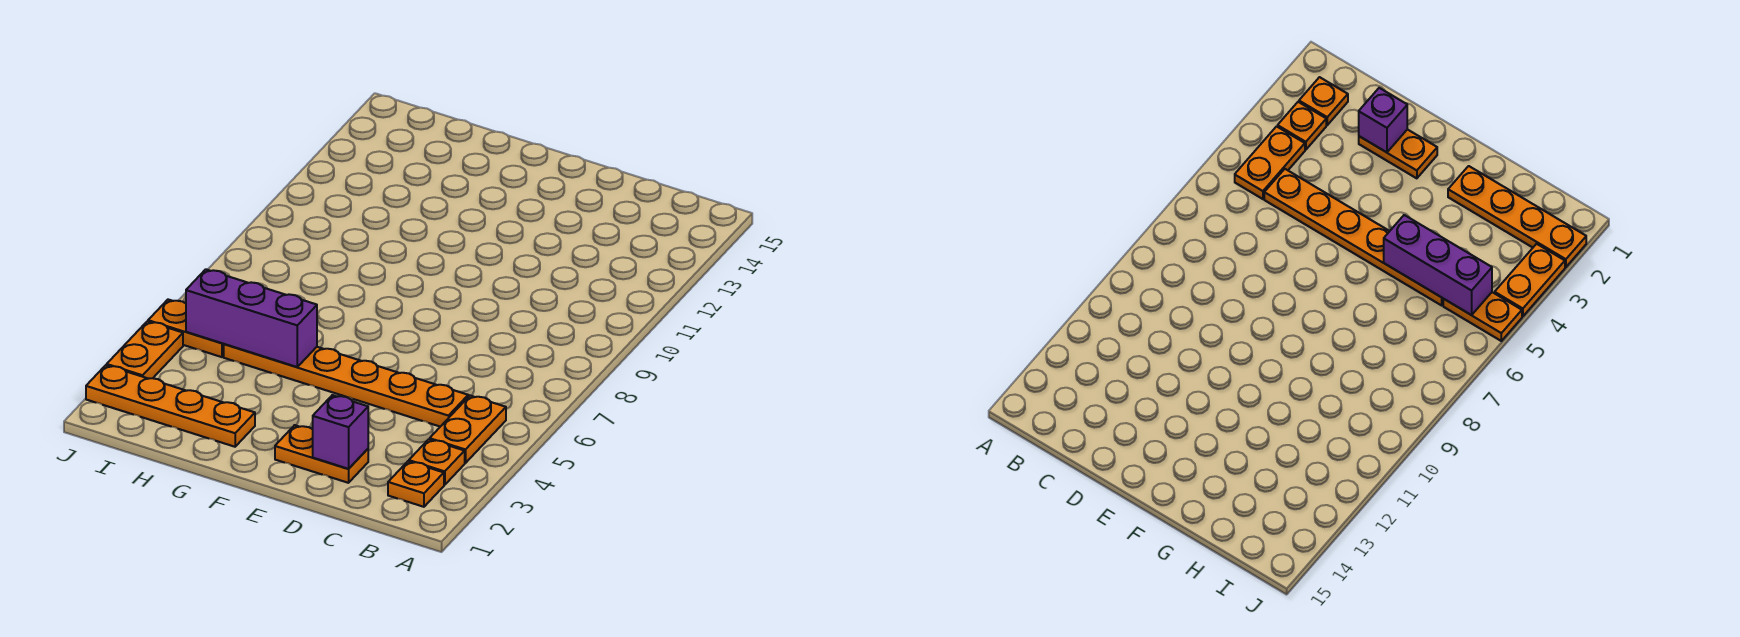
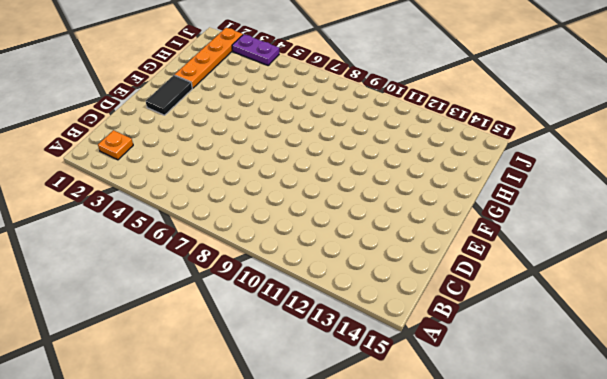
black tile E2:F2 level 1 -> orange plate D2:E2 level 1
purple plate J3:J4 level 1 -> orange plate J3:J4 level 1
none -> orange plate B3 level 1
none -> orange plate B4:B5 level 1

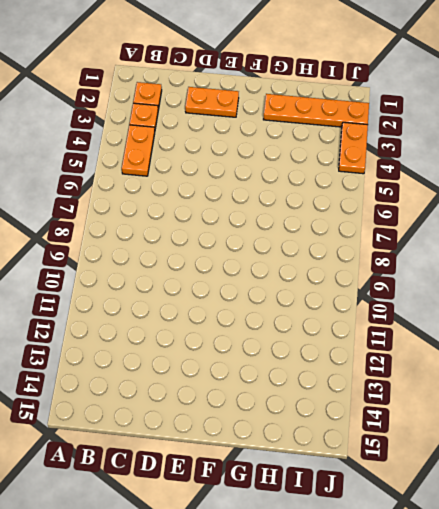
none -> orange plate C5:H5 level 1
none -> orange plate I5:J5 level 1

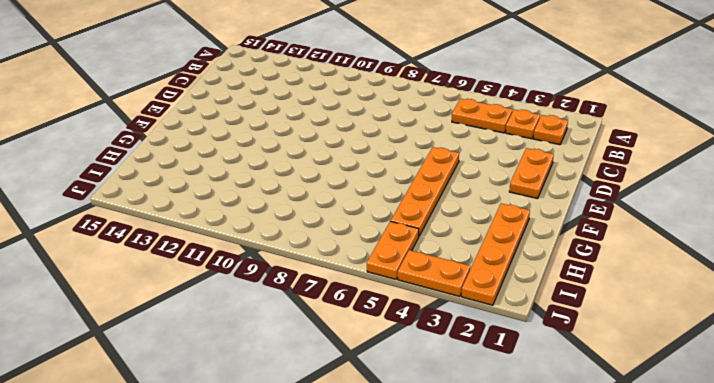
orange plate E5:H5 level 1 -> orange plate C5:H5 level 1
none -> purple brick D2 level 2
none -> purple brick G5:I5 level 2

